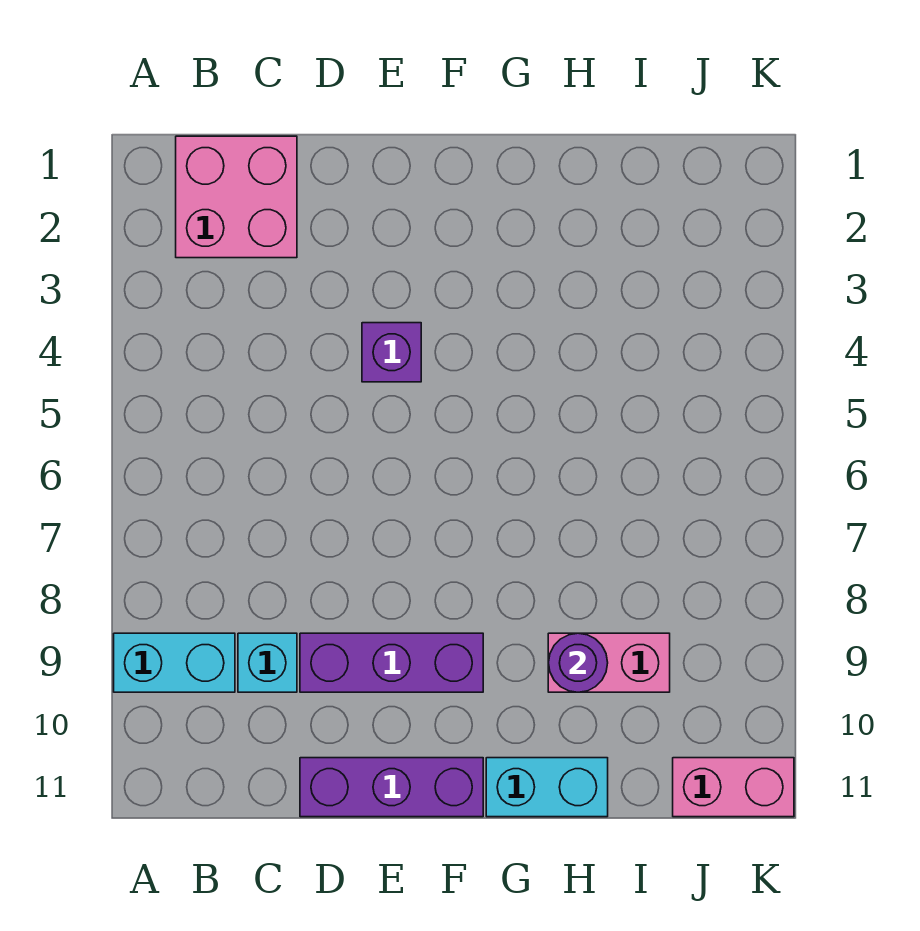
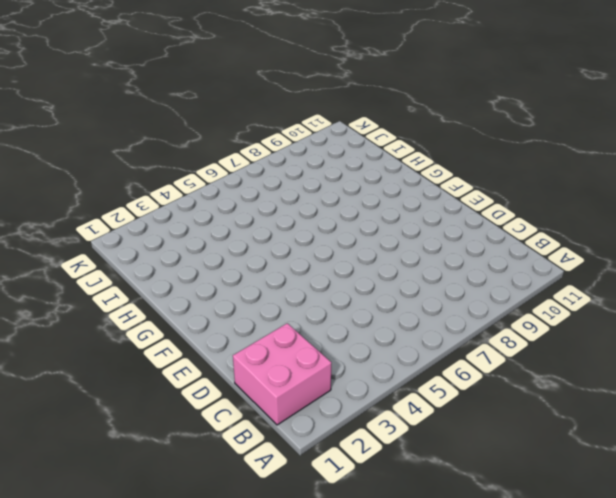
none -> cyan brick A9:B9 level 1
none -> cyan brick C9 level 1

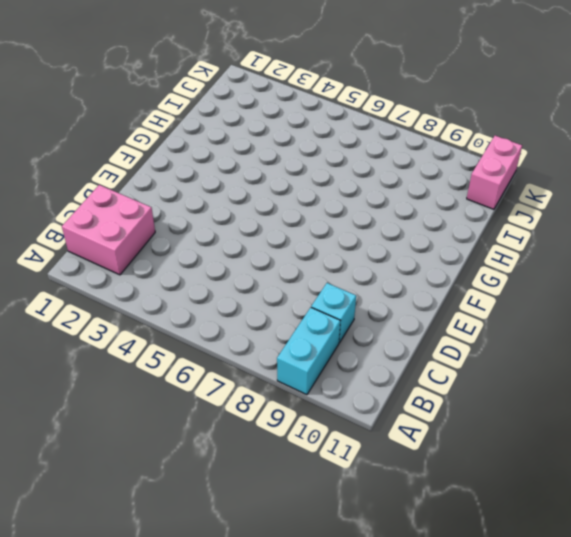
none -> purple brick D9:F9 level 1
none -> purple brick D11:F11 level 1

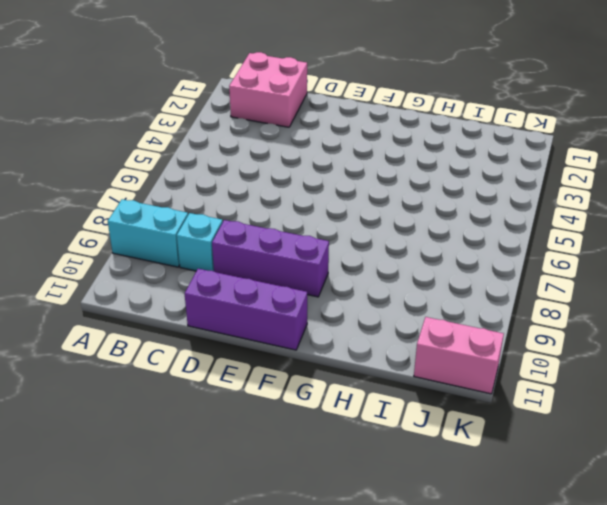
none -> purple brick E4 level 1
none -> cyan brick G11:H11 level 1

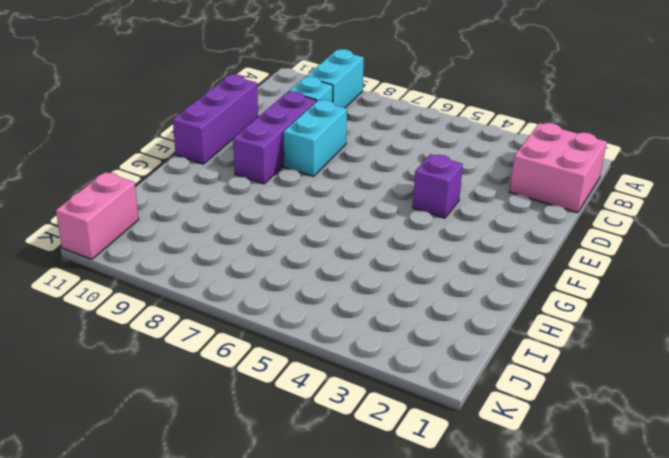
cyan brick D8:E8 level 1 -> cyan brick G11:H11 level 1
none -> pink brick H9:I9 level 1
none -> purple round brick H9 level 2

